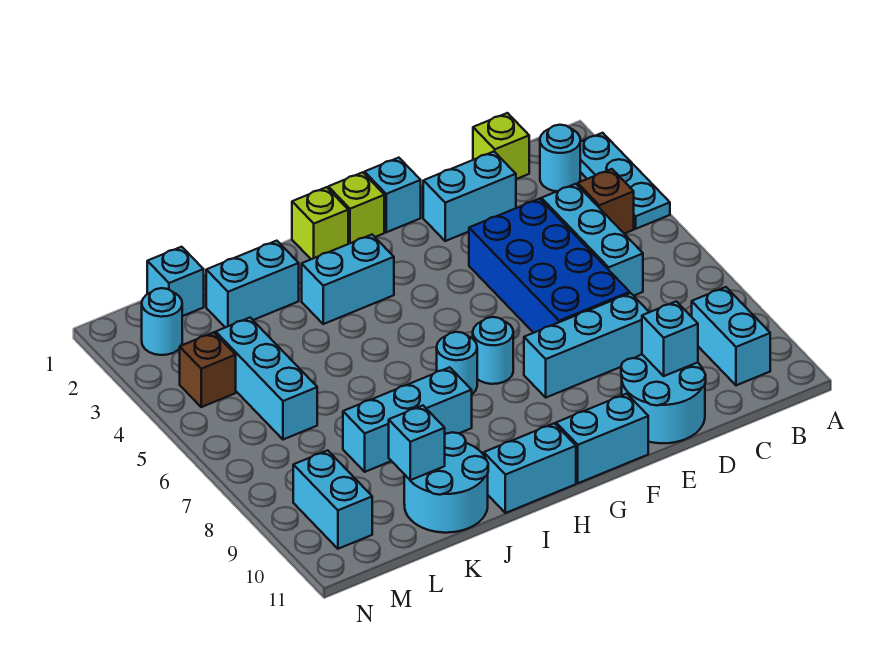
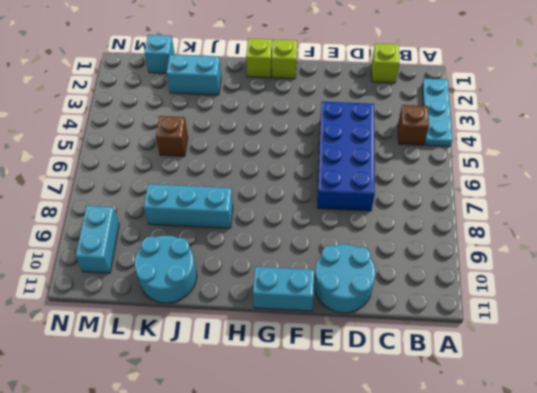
brown brick K5 level 1 -> brown brick M4 level 1
none -> cyan round brick B2 level 1
none -> cyan brick B9:B10 level 1
none -> cyan brick C4:C6 level 1

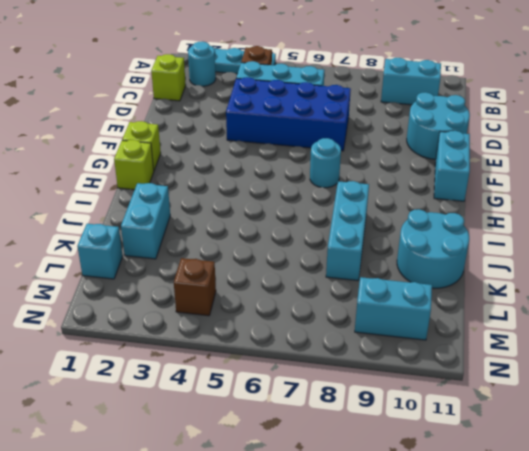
none -> cyan brick D2:E2 level 1
none -> cyan brick D8:F8 level 1
none -> cyan brick F1 level 1

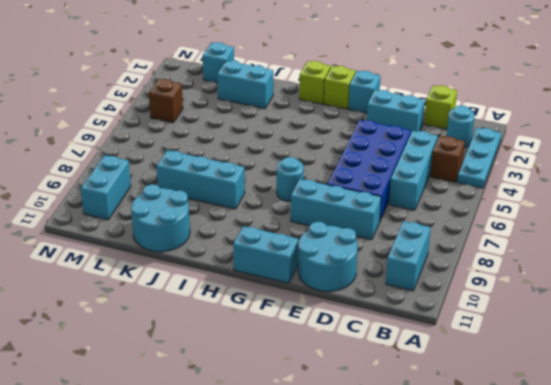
none -> cyan brick H3:I3 level 1
none -> cyan round brick H7 level 1
none -> cyan brick H11:I11 level 1

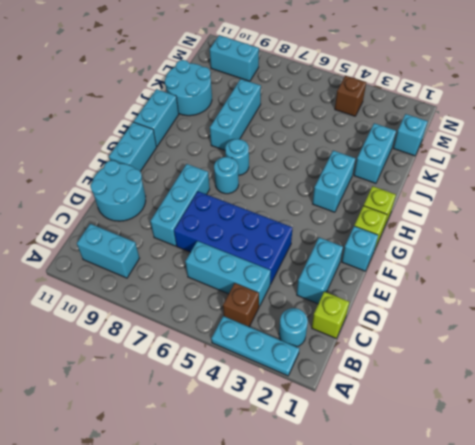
none -> cyan brick L4:L6 level 1
none -> cyan round brick M2 level 1
none -> cyan brick D10 level 2

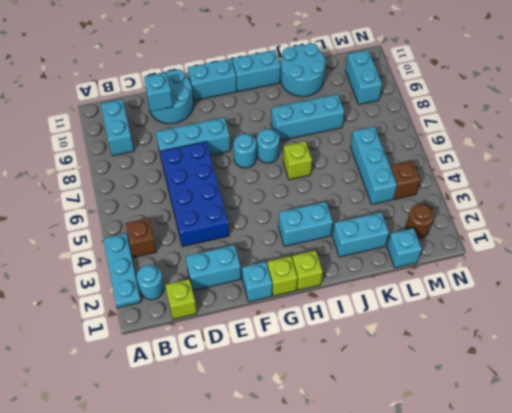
lime brick I6 level 1 -> none
brown round brick M2 level 1 -> cyan round brick M2 level 1
none -> cyan brick C4:C6 level 1
none -> cyan brick K10 level 2

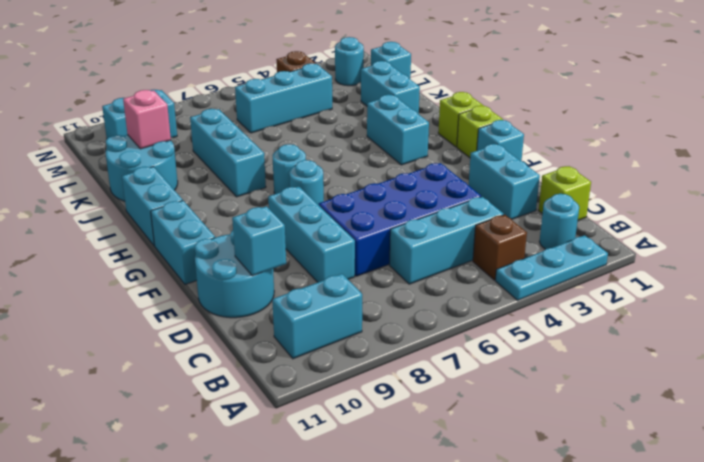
pink brick K10 level 2 -> cyan brick K10 level 2

